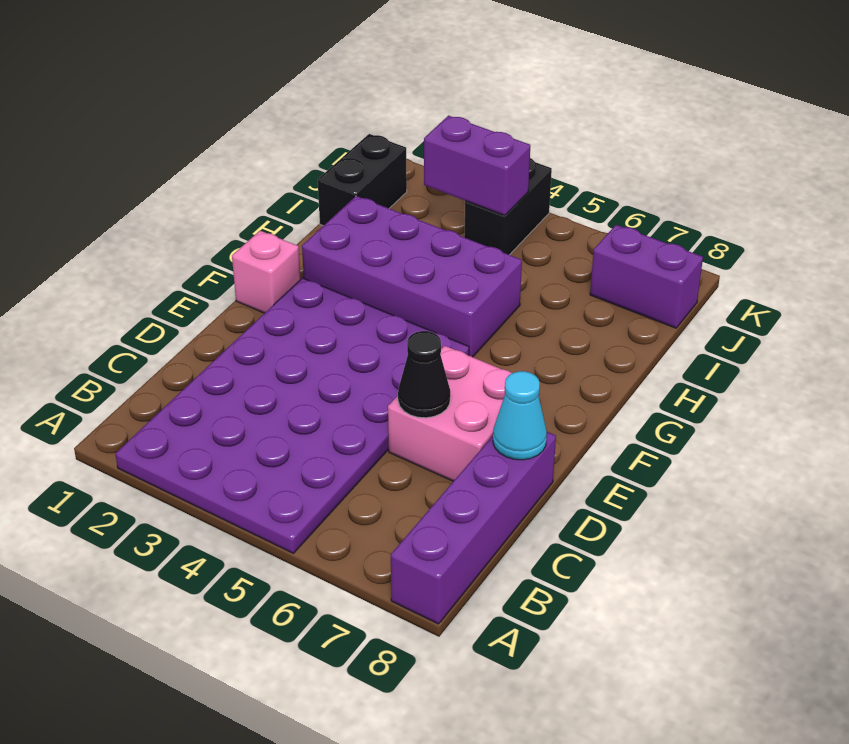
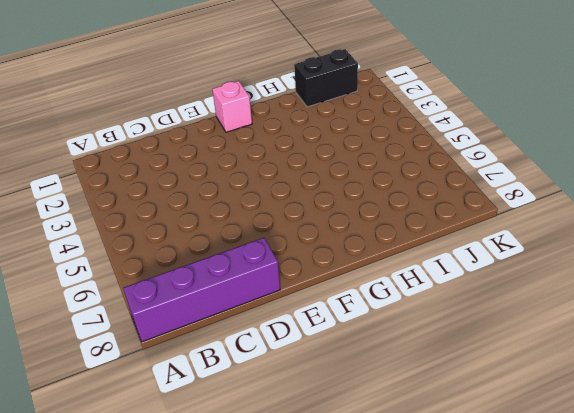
none -> purple plate A2:F5 level 1
none -> pink brick D6:E7 level 1

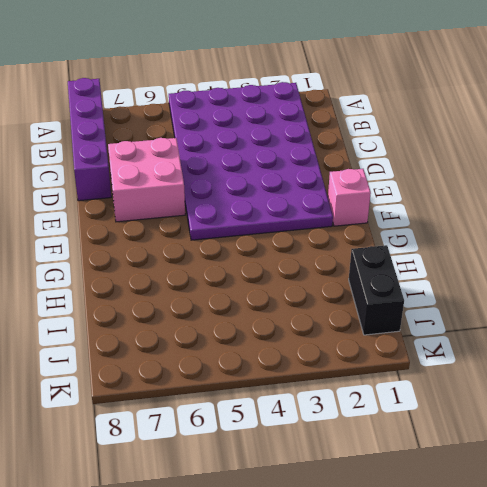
none -> purple brick G2:H5 level 1
none -> black brick J4:K4 level 1

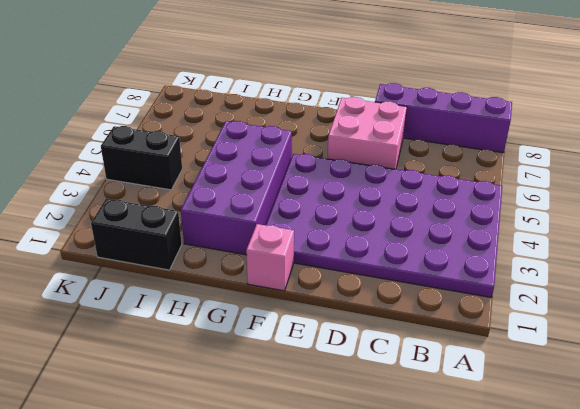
none -> purple brick J7:J8 level 1
none -> black cone D6 level 2

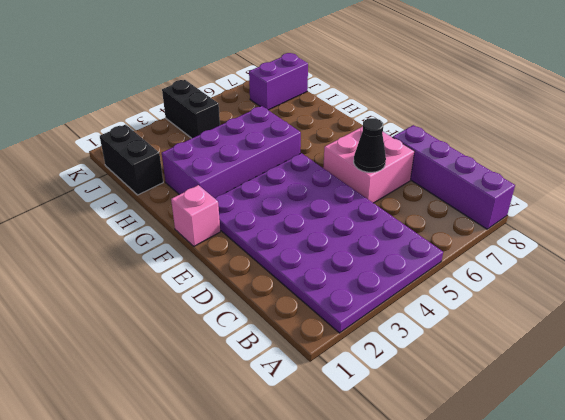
none -> cyan cone D8 level 2
none -> purple brick J3:J4 level 2

